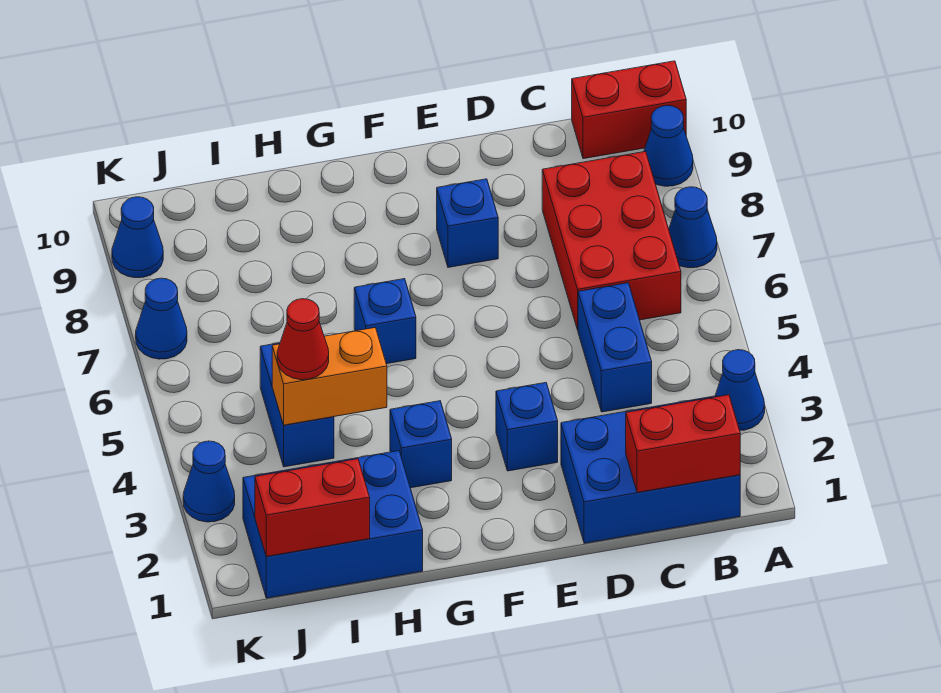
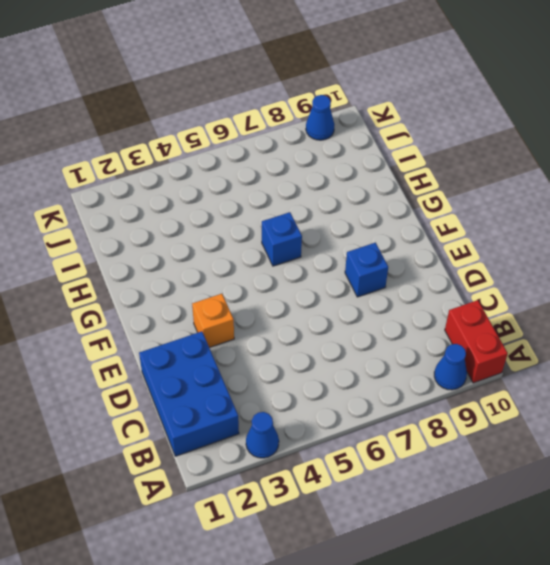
orange brick E3 level 1 -> blue brick E3 level 1
none -> blue cone A7 level 1
none -> red brick B6:C8 level 1
none -> blue brick C4:C5 level 1

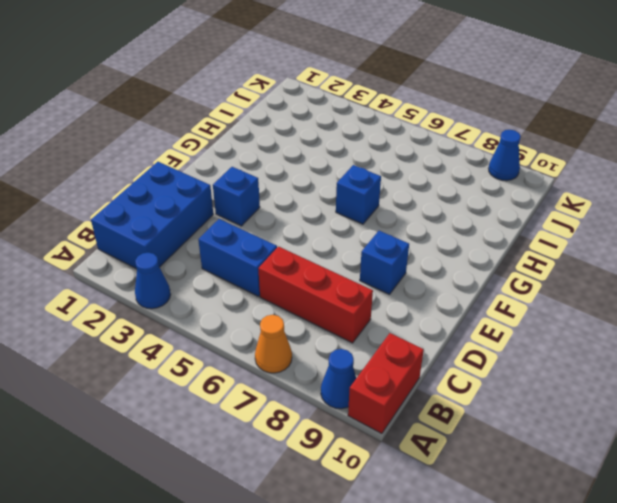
orange cone A7 level 1 -> blue cone A7 level 1
red brick C6:C8 level 1 -> red brick B6:C8 level 1
none -> blue brick G3 level 1
none -> blue brick H1:J2 level 1
none -> blue brick I4:I5 level 1

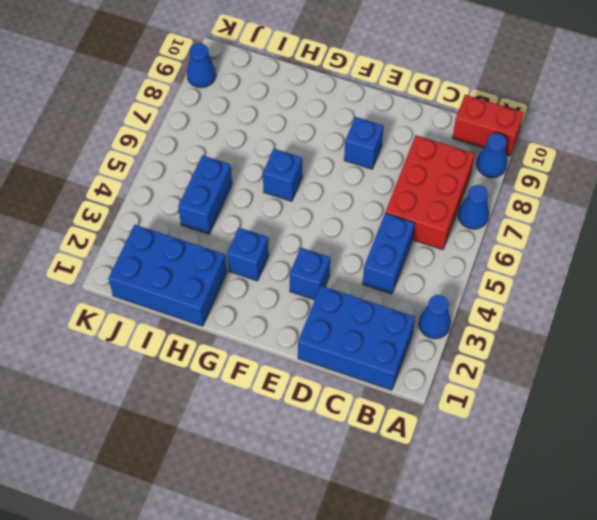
none -> blue cone K3 level 1
none -> blue cone K7 level 1
none -> red brick B1:C1 level 2

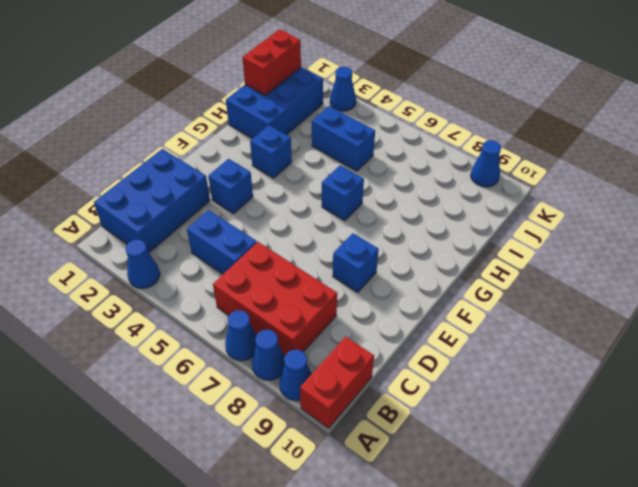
blue cone A8 level 1 -> blue cone K7 level 1
none -> red brick B1:C1 level 2
none -> orange brick H4:I4 level 2
none -> red cone I4 level 3

